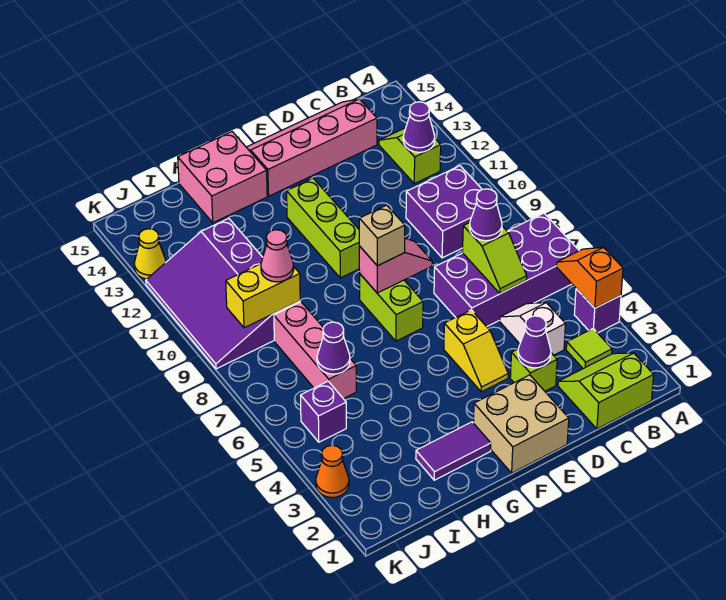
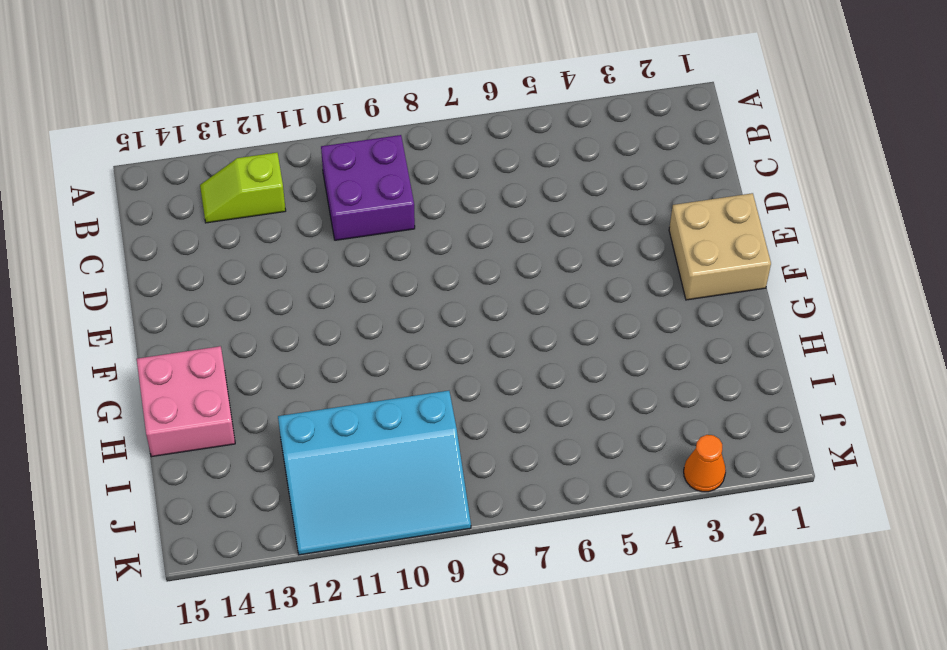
cyan slope I9:K12 level 1 top I -> purple slope I9:K12 level 1 top I
none -> purple brick A4 level 1
none -> purple brick A6:D7 level 1
none -> lime slope B1:C2 level 1 top 1
none -> lime tile B3 level 1

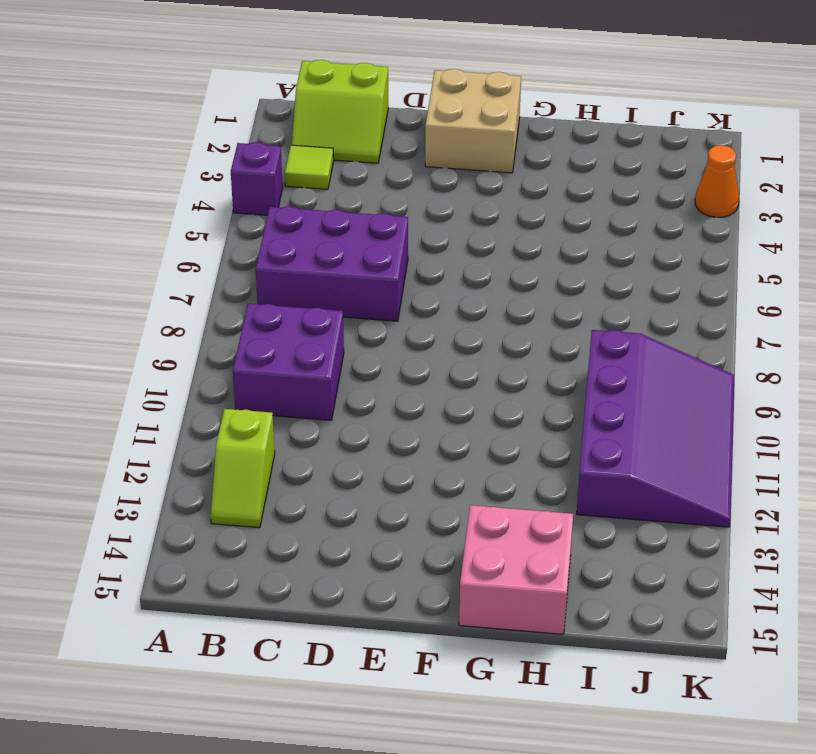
purple brick B6:D7 level 1 -> purple brick A6:D7 level 1
none -> white slope C4:C5 level 1 top 4
none -> pink slope C14:F15 level 1 top 14
none -> lime brick D3 level 1
none -> yellow slope E4:E5 level 1 top 5

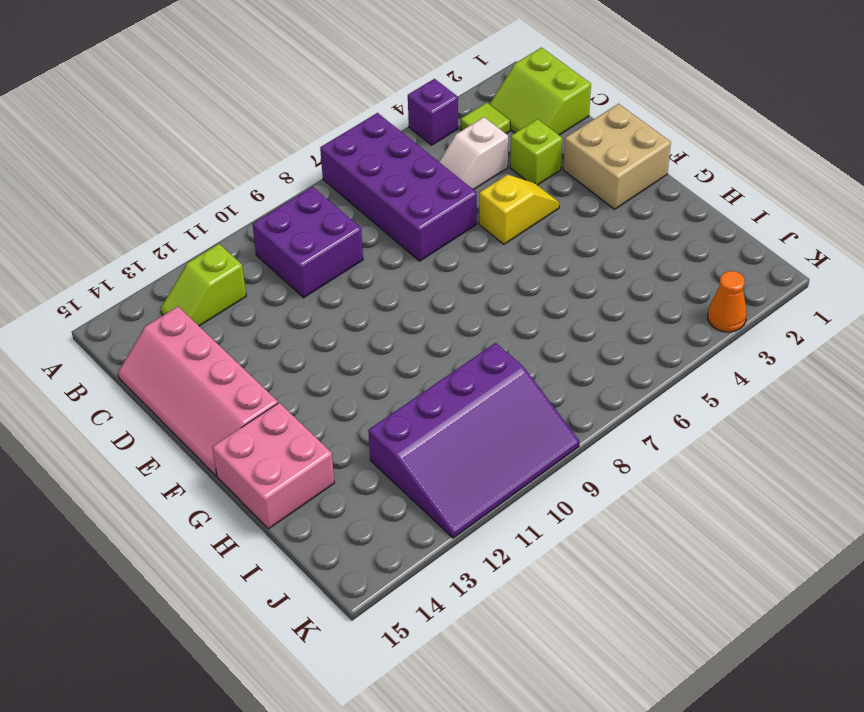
none -> lime brick F7:F8 level 1
none -> lime brick F10:F12 level 1
none -> purple tile G2:H2 level 1
none -> pink brick I6:I8 level 1

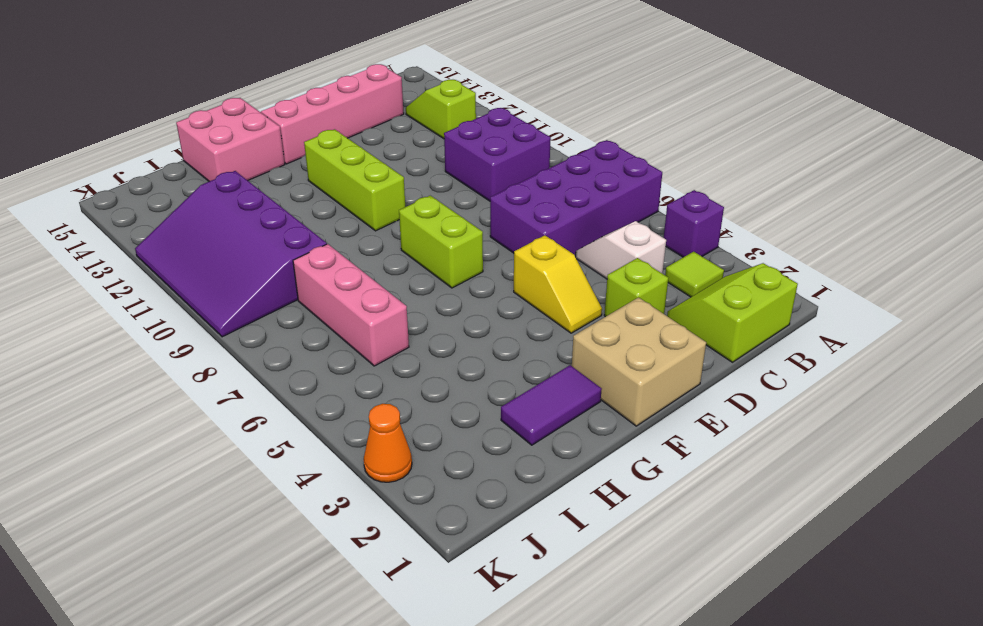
none -> purple brick J5 level 1
none -> yellow cone K13 level 1
none -> orange slope A4:A5 level 2 top 4
none -> purple cone B12 level 2

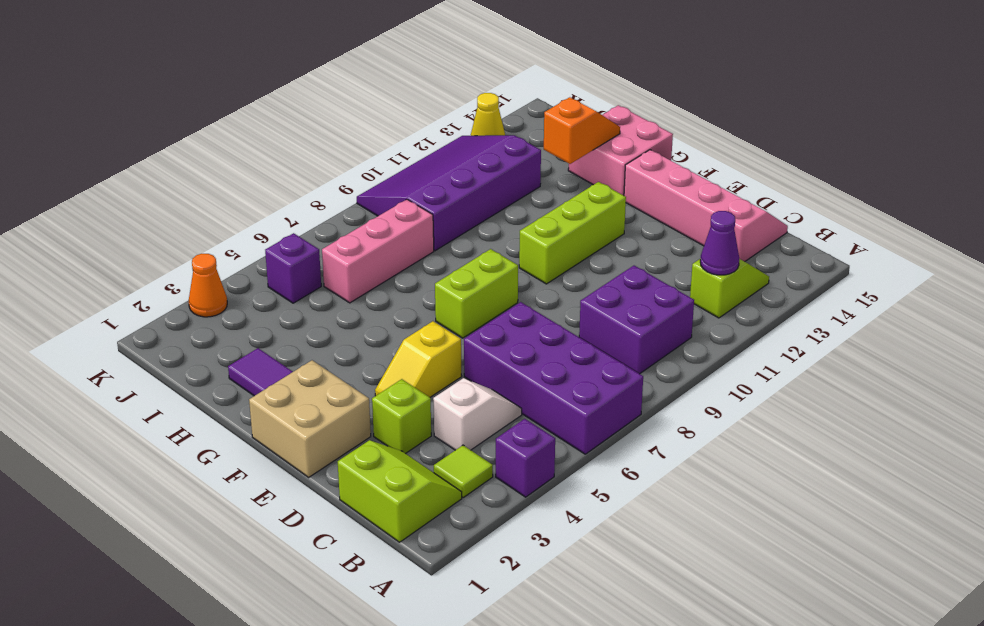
orange slope H13:H14 level 2 top 13 -> orange slope A4:A5 level 2 top 4
none -> lime slope C6:C7 level 2 top 7
none -> purple cone D3 level 2
none -> pink slope E8:F8 level 2 top F
none -> purple cone I6 level 2

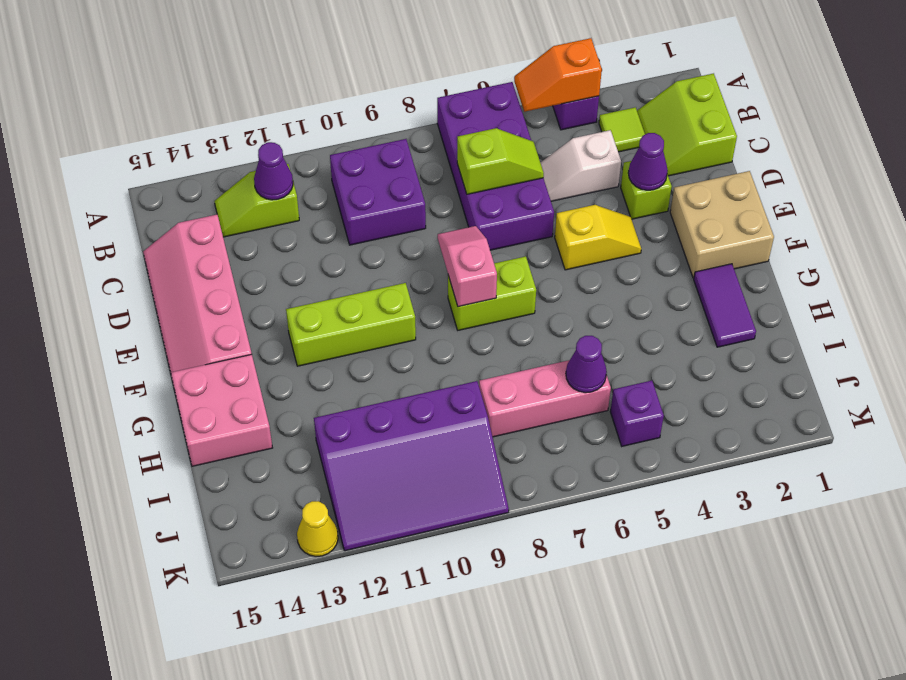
none -> orange cone K3 level 1
none -> yellow brick I9:J9 level 2
none -> purple cone C7 level 3
none -> tan brick F8 level 3

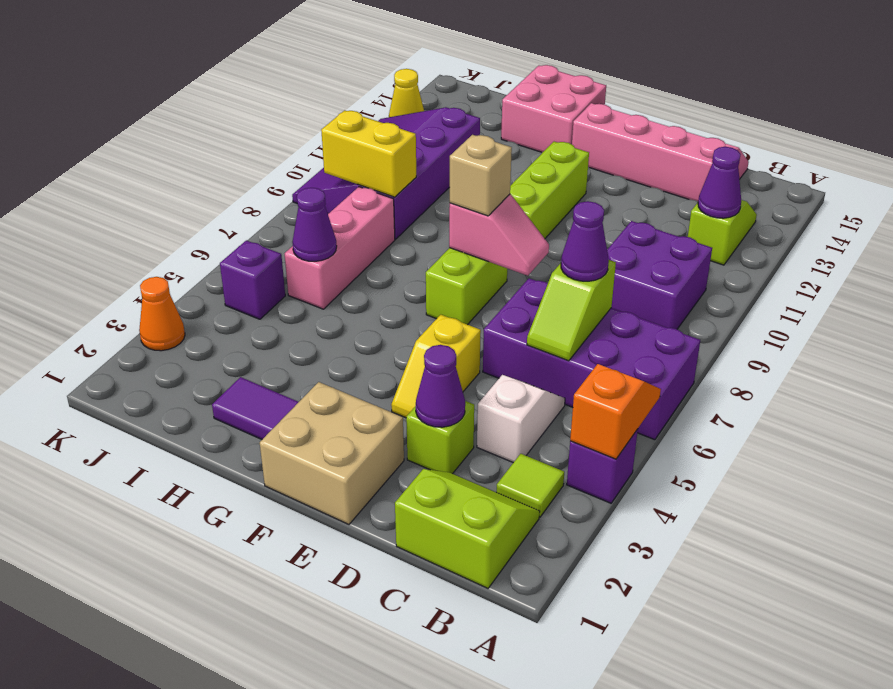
none -> pink cone I9 level 3

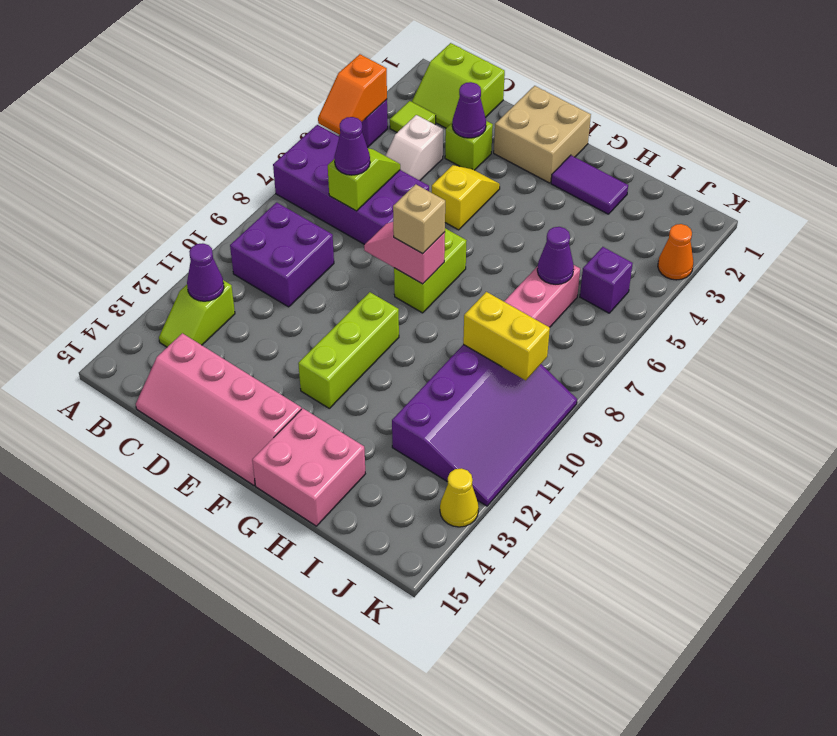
none -> pink cone I9 level 3

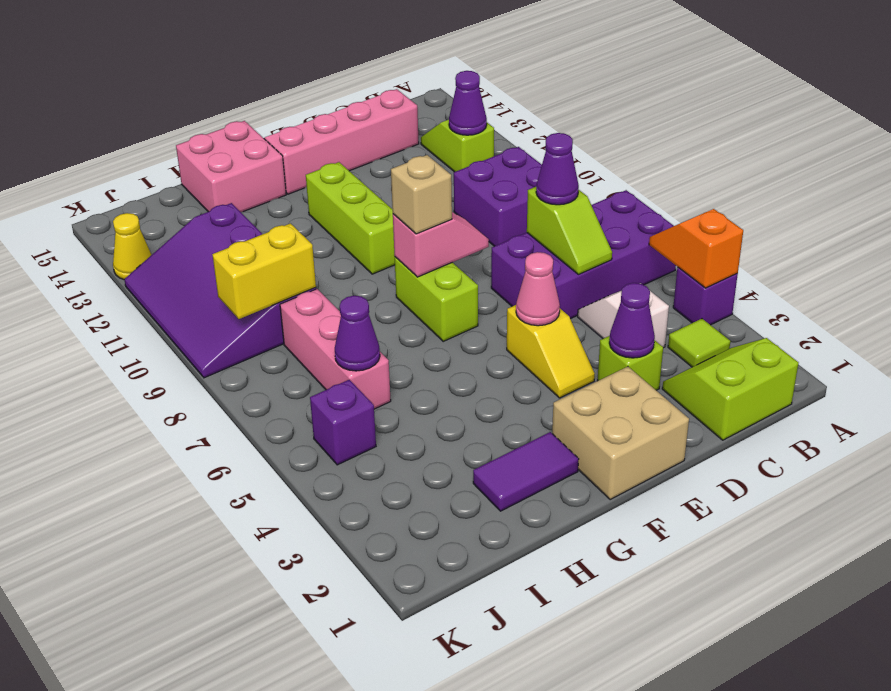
pink cone E5 level 2 -> pink cone I9 level 3
none -> orange cone K3 level 1

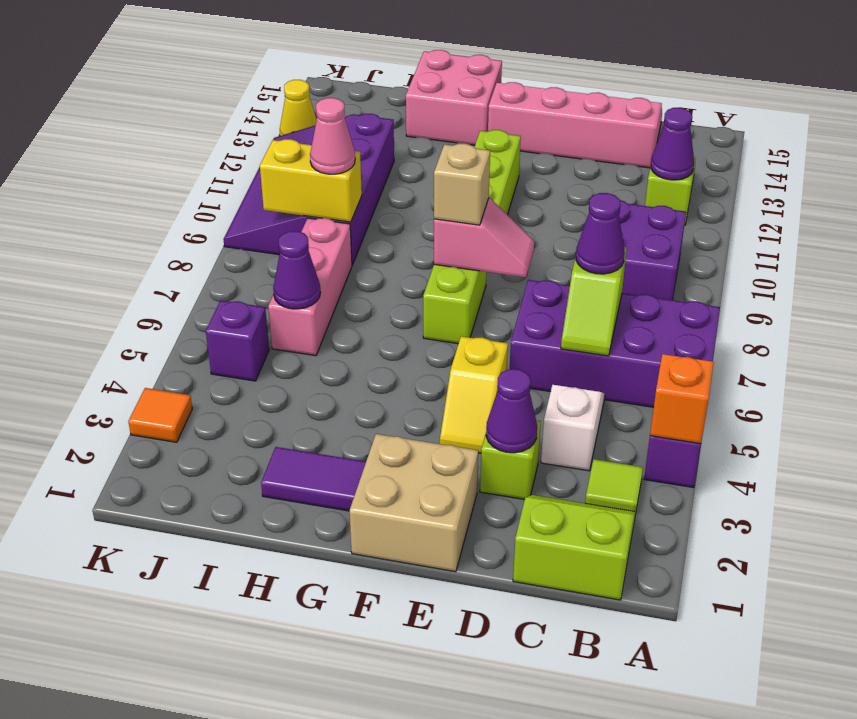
orange tile K3 level 1 -> orange cone K3 level 1

